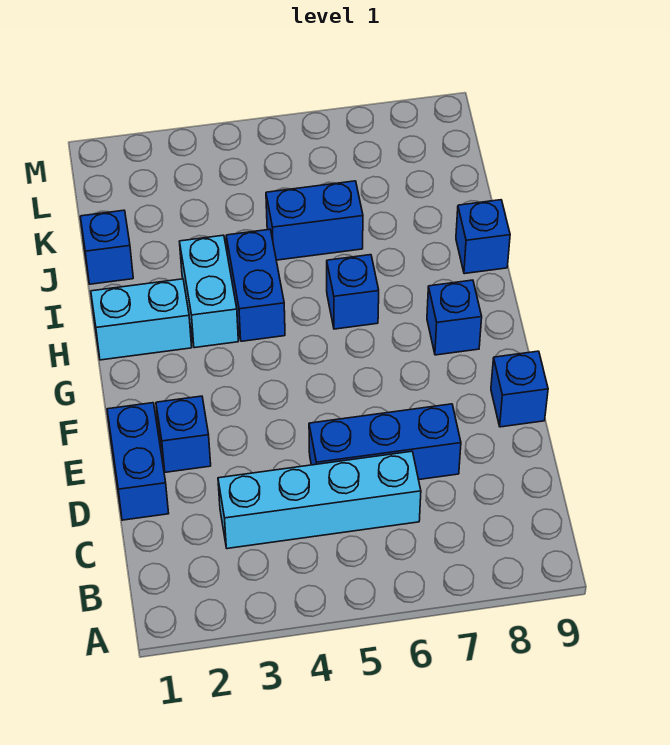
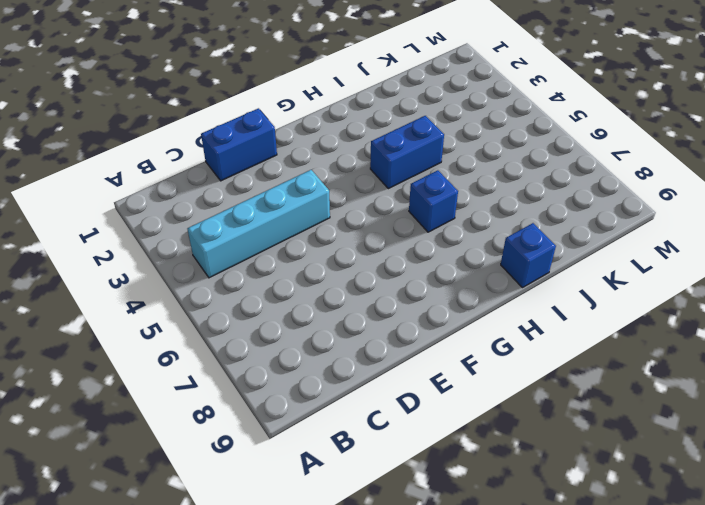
cyan brick B4:E4 level 1 -> cyan brick C3:C6 level 1
none -> blue brick D5:D7 level 1
none -> blue brick E2 level 1
none -> blue brick E9 level 1

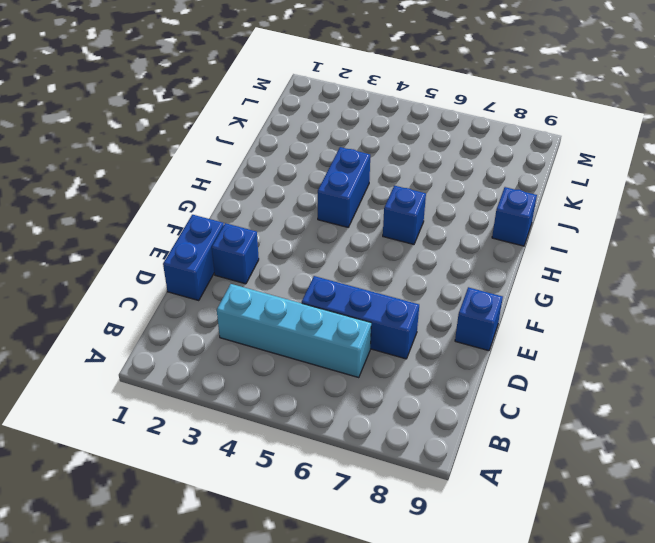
none -> blue brick G8 level 1
none -> cyan brick H1:H2 level 1
none -> cyan brick H3:I3 level 1

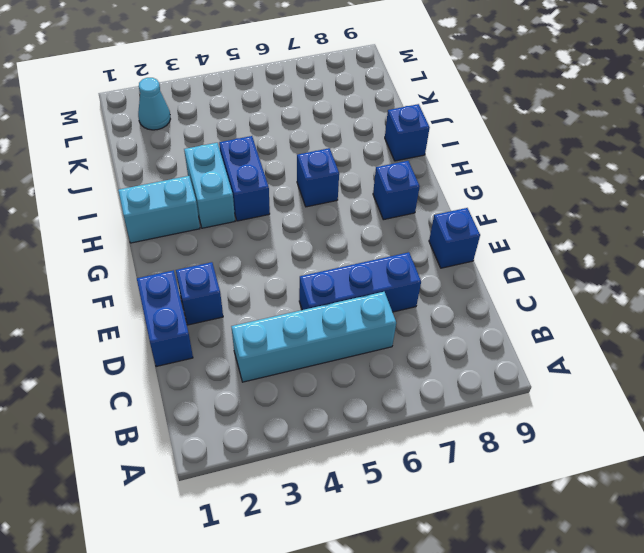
cyan cone L2 level 1 -> none
none -> blue brick J1 level 1
none -> blue brick J5:J6 level 1

